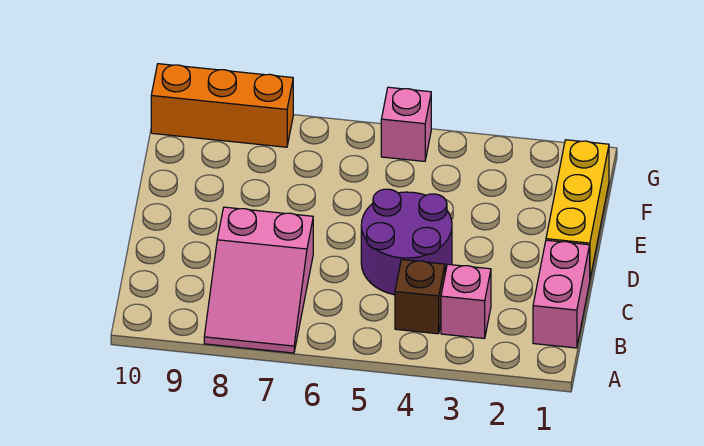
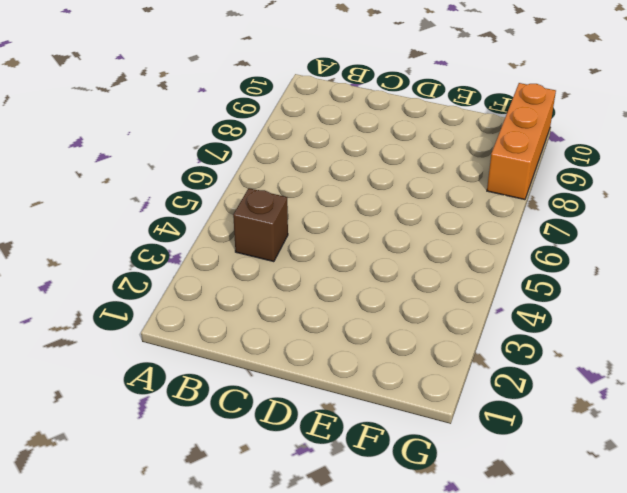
none -> pink slope A7:C8 level 1 top C
none -> pink brick B1:C1 level 1

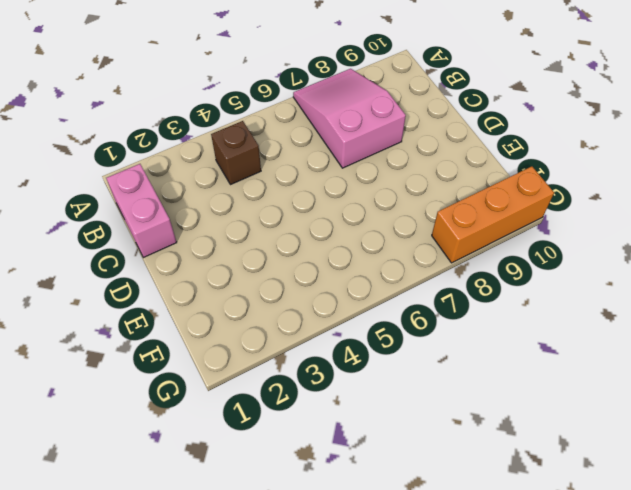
none -> pink brick B3 level 1
none -> purple round brick C4:D5 level 1

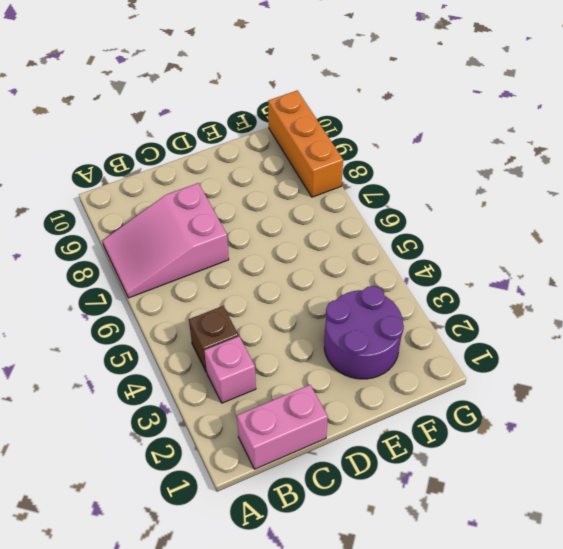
purple round brick E2:F3 level 1 -> purple round brick C4:D5 level 1
none -> yellow brick D1:F1 level 1
none -> pink brick G5 level 1

